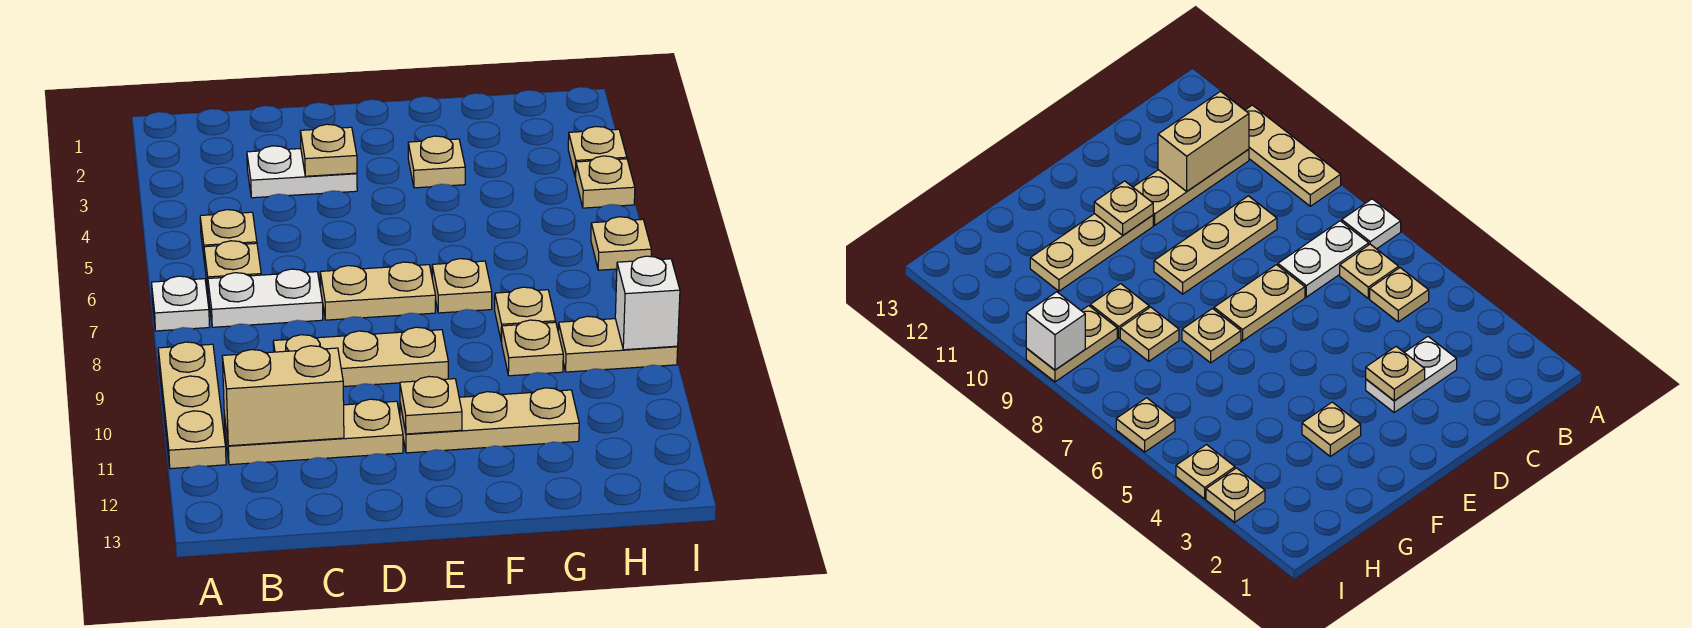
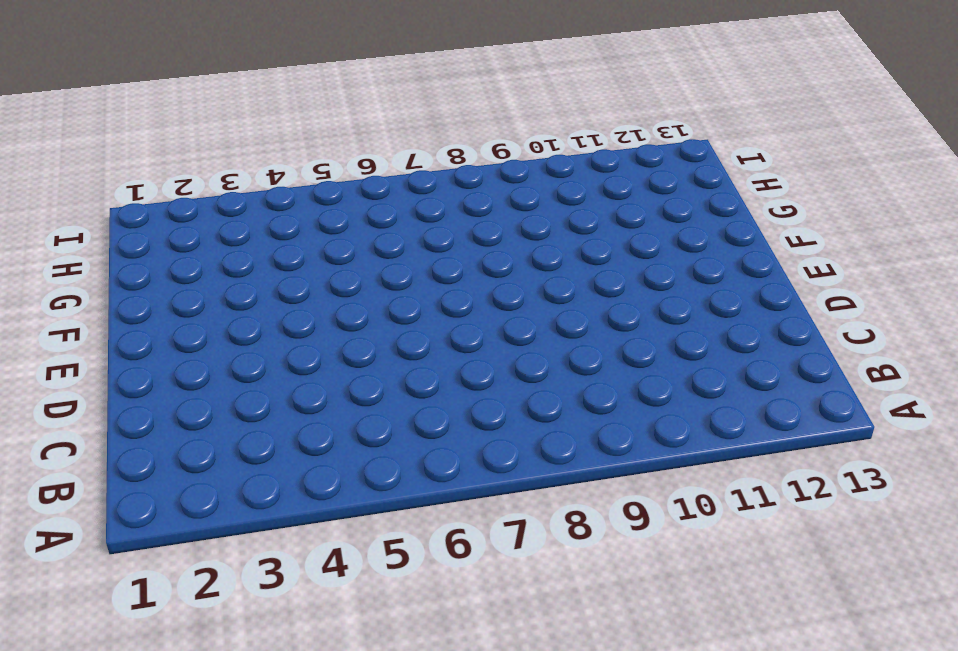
none -> white plate A7 level 1
none -> tan plate A9:A11 level 1
none -> tan plate B5 level 1

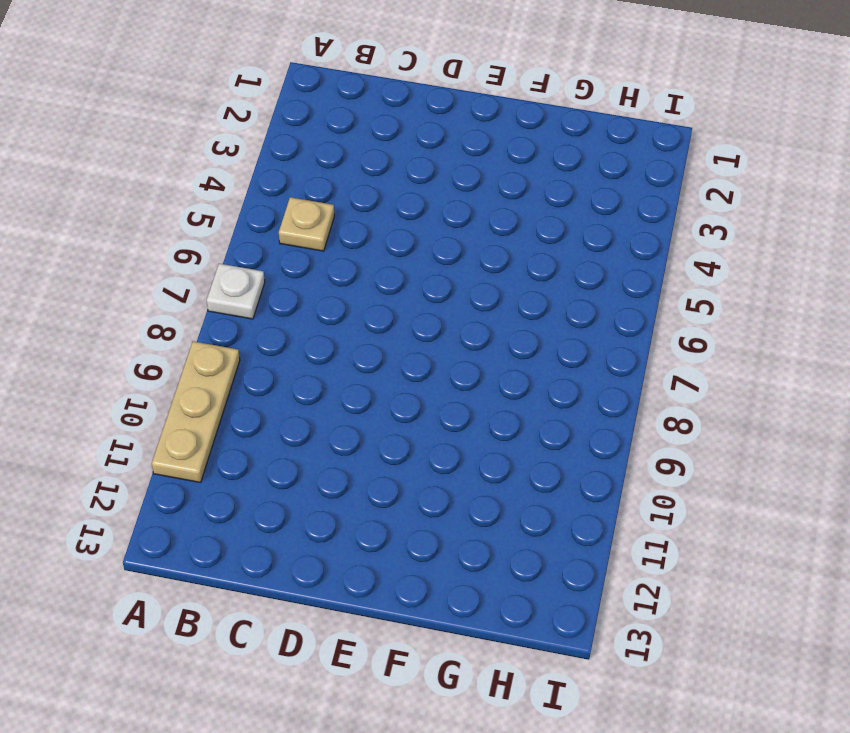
none -> tan plate B6 level 1
none -> white plate B7:C7 level 1
none -> tan plate B11:D11 level 1

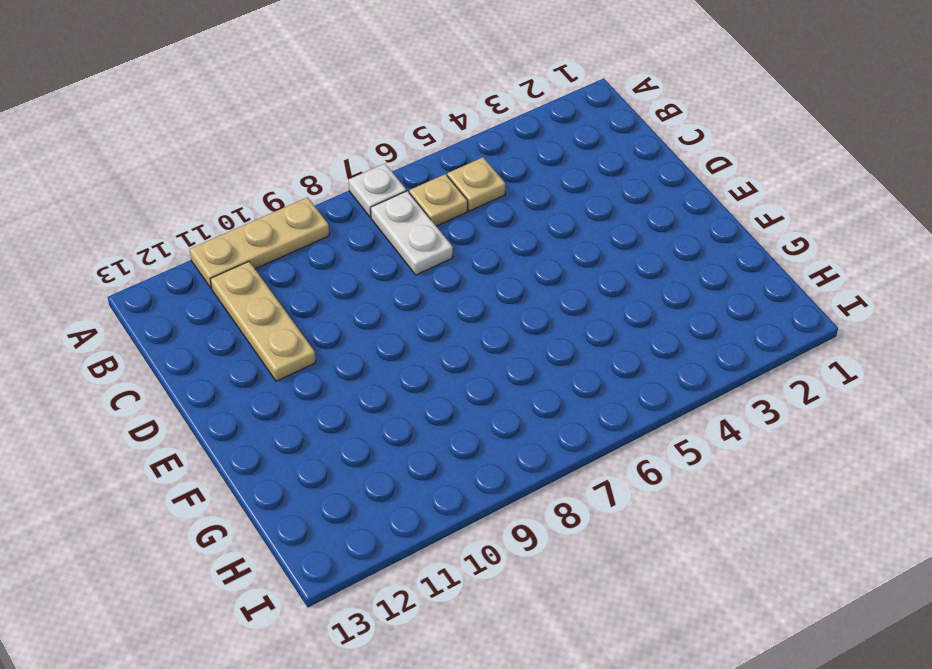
none -> white plate C3:D3 level 1
none -> tan plate C9:E9 level 1
none -> tan plate D7:E7 level 1

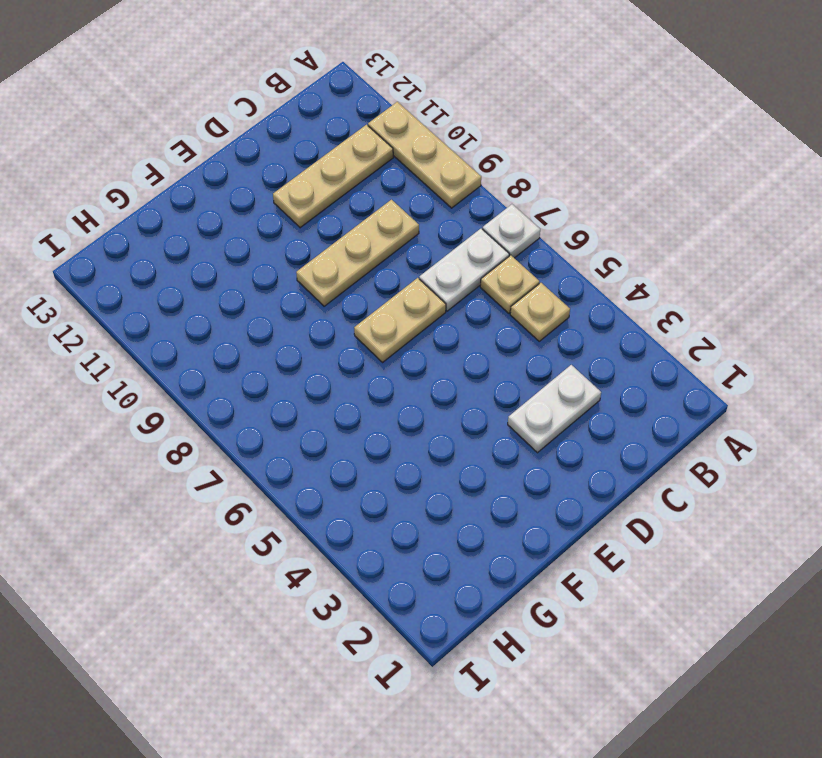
none -> tan plate E11:G11 level 1
none -> tan plate F3 level 1
none -> tan plate F7 level 1

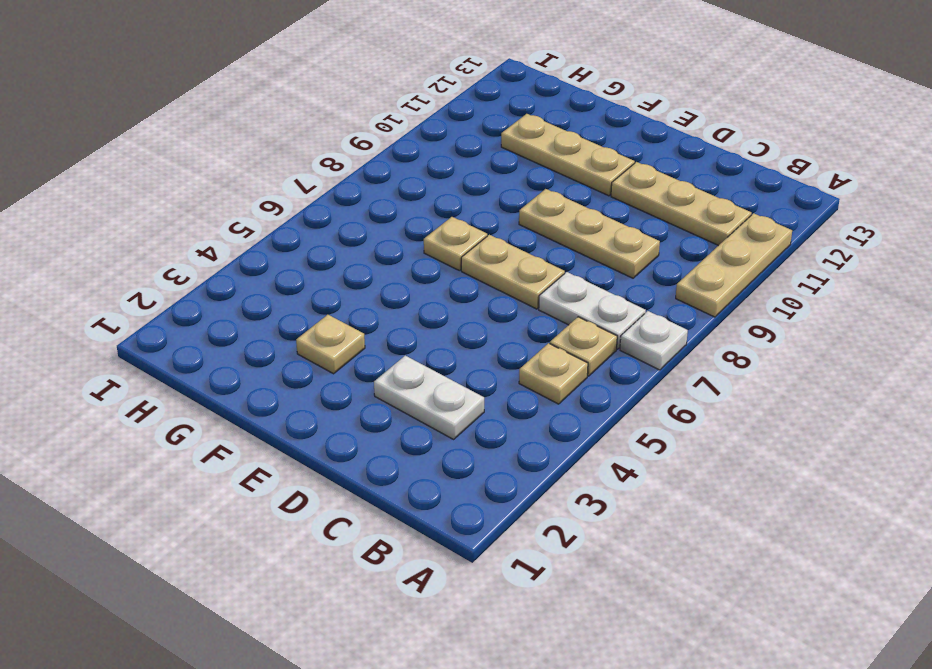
none -> tan plate G8 level 1
none -> tan plate G9 level 1
none -> tan plate H9:I9 level 1

